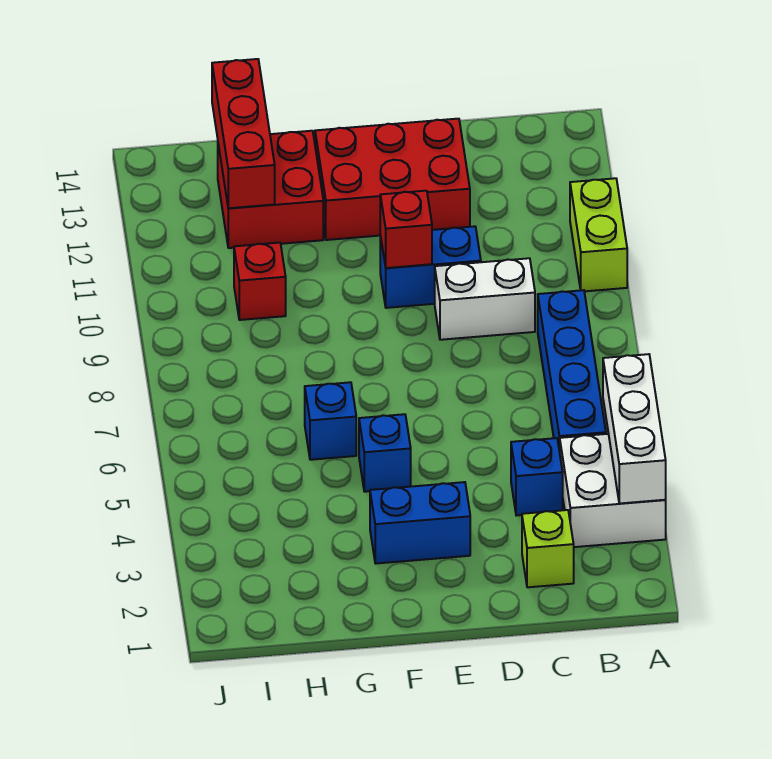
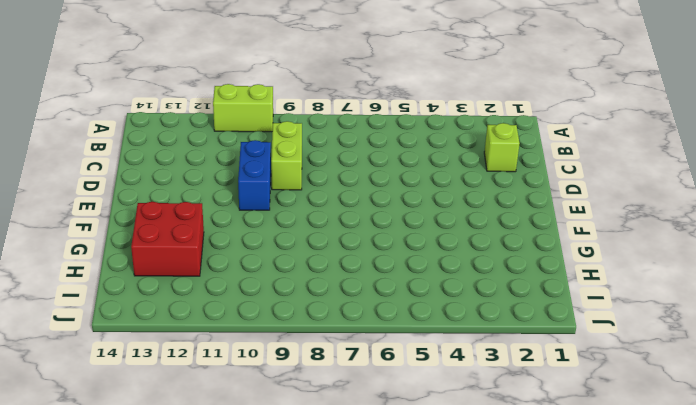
lime brick C9:D9 level 1 -> white brick C9:D9 level 1
none -> white brick A3:B4 level 1
none -> blue brick B5:B8 level 1
none -> blue brick C4 level 1

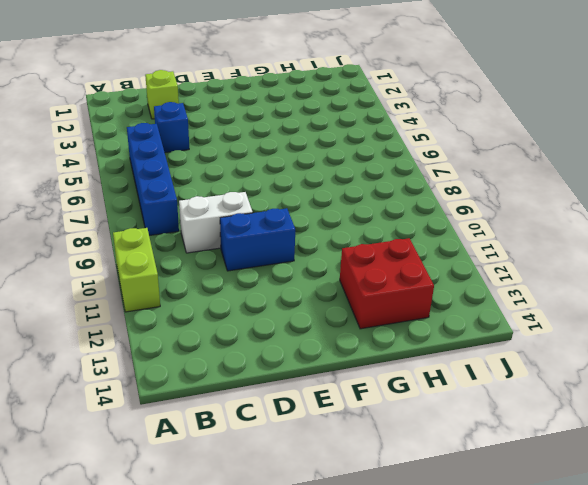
none -> white brick A3:B4 level 1
none -> red brick D12:F13 level 1
none -> blue brick E3:F3 level 1

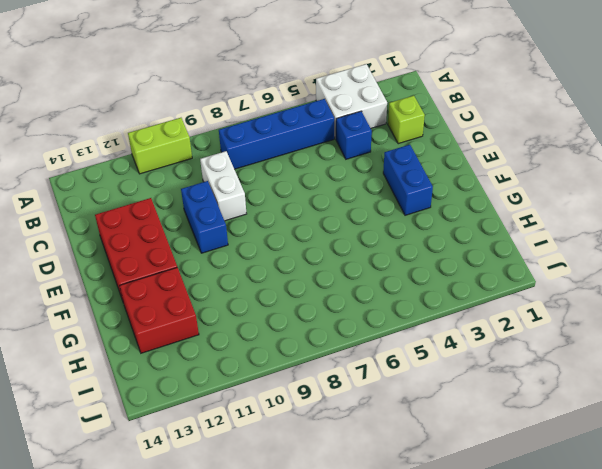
none -> blue brick F5 level 1
none -> blue brick G6 level 1
none -> red brick H10 level 1

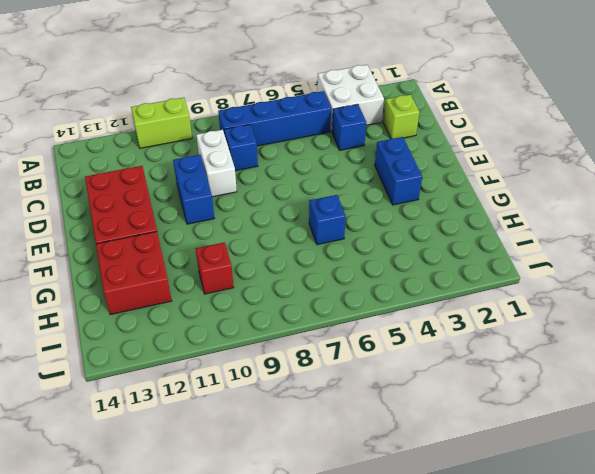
blue brick C8 level 1 -> blue brick F5 level 1
none -> white brick A3:A5 level 2
none -> red brick E10 level 2
none -> red brick H12:H14 level 2

